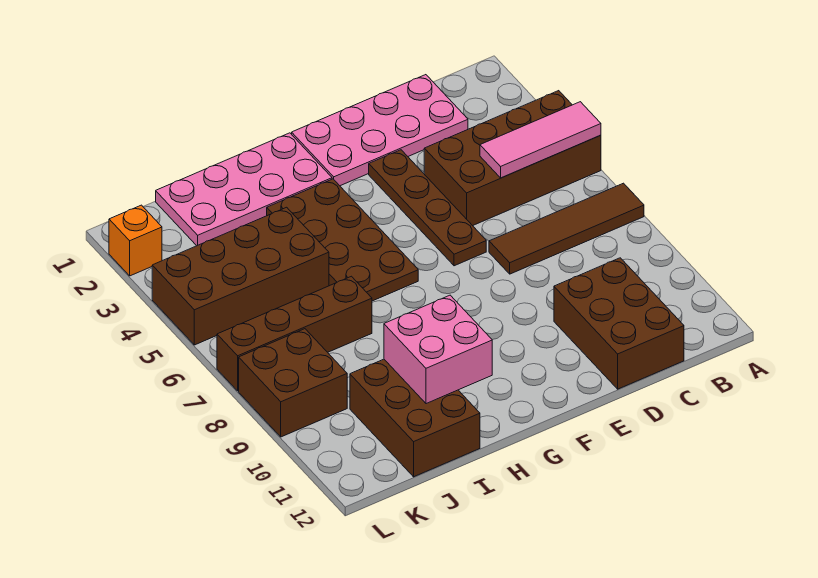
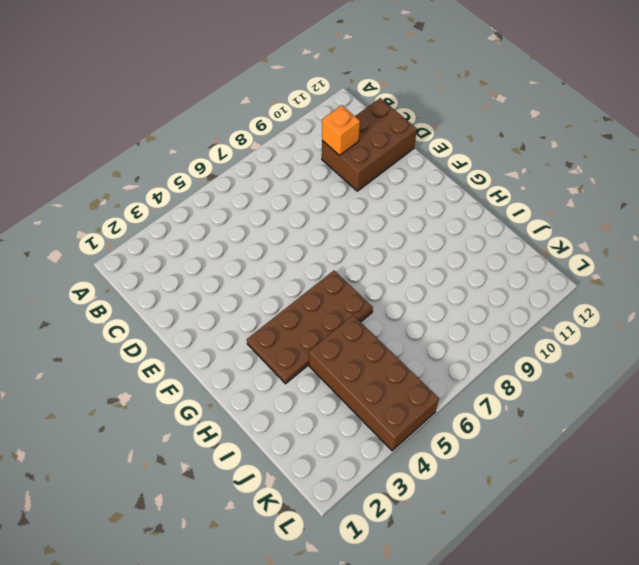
orange brick C10 level 2 -> orange brick L2 level 1
none -> brown brick A4:D5 level 1
none -> brown tile A7:D7 level 1
none -> pink plate C1:F2 level 1

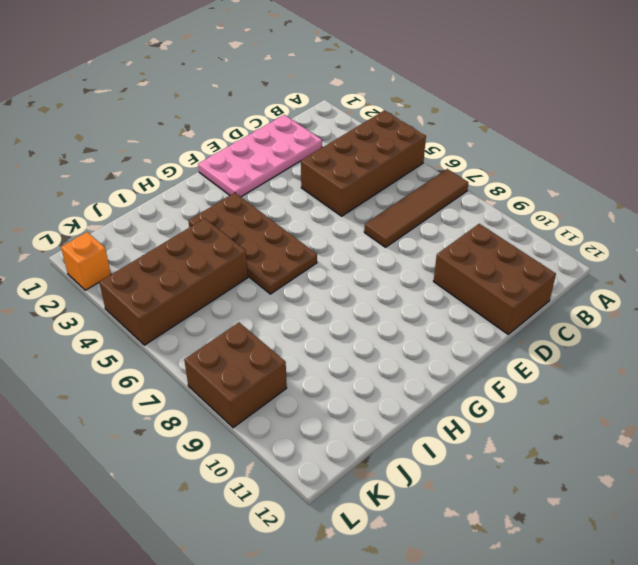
none -> brown plate E3:E6 level 1
none -> pink plate G1:J2 level 1
none -> brown brick I7:L7 level 1

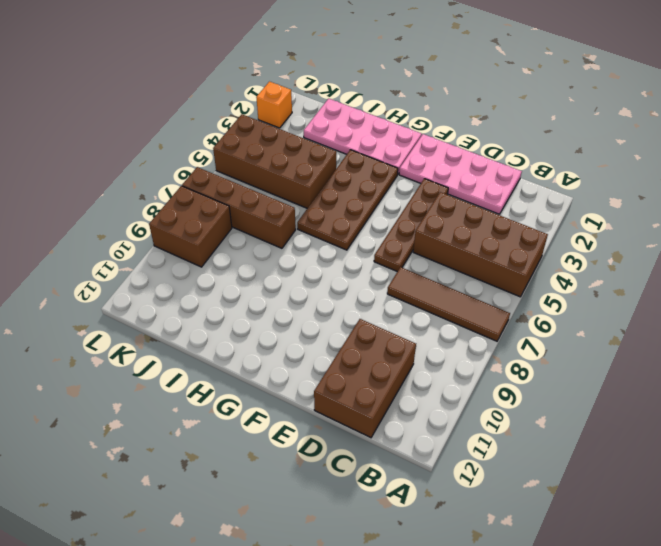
none -> brown brick I10:J12 level 1
none -> pink tile A5:C5 level 2
none -> pink brick H10:I11 level 2

